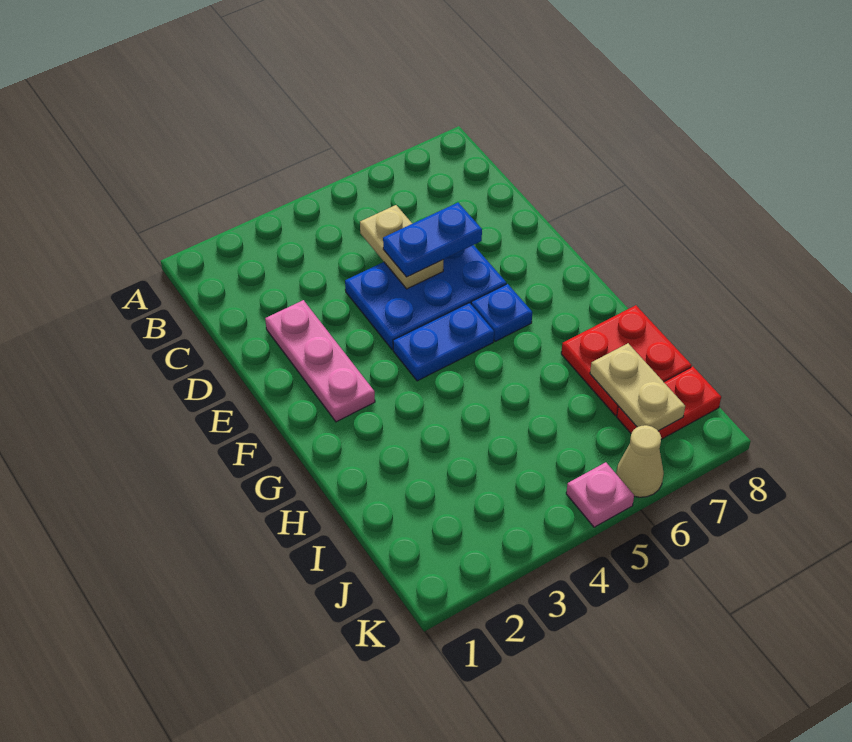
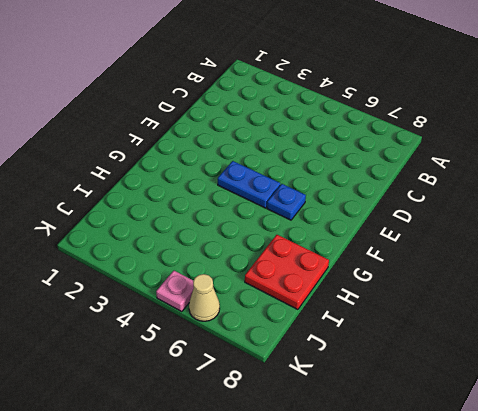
none -> pink plate D2:F2 level 1
none -> blue plate D4:E6 level 1

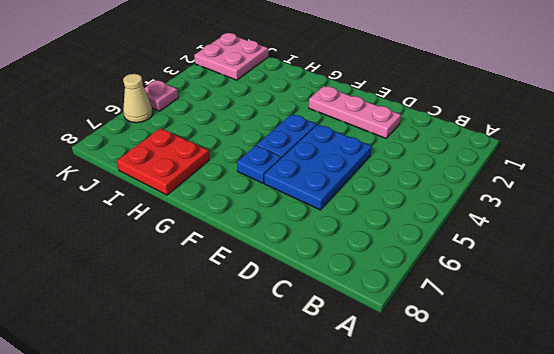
pink plate J1:K2 level 1 -> none
none -> red plate J7:J8 level 1
none -> tan plate C5:D5 level 2

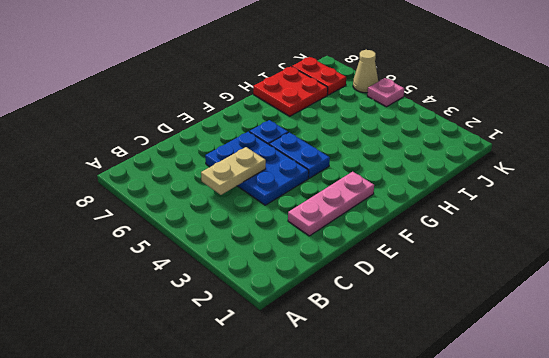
none -> tan plate I7:J7 level 2
none -> blue plate D5:D6 level 3

